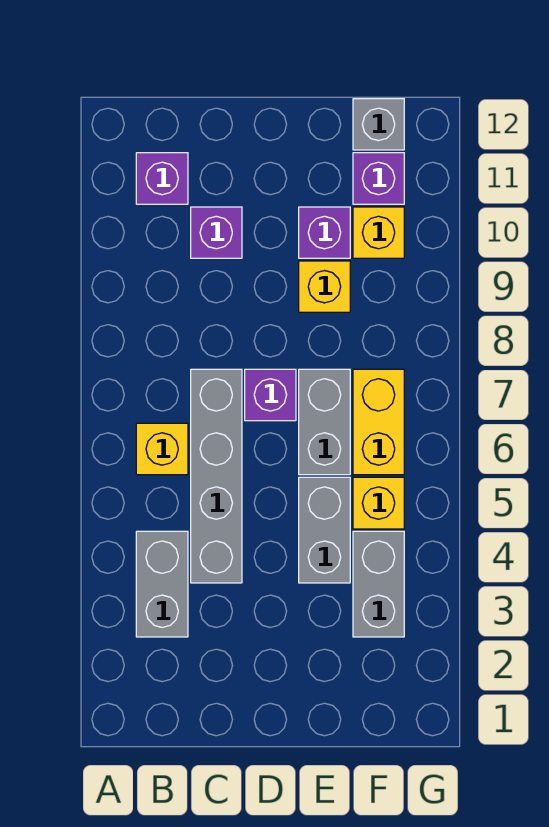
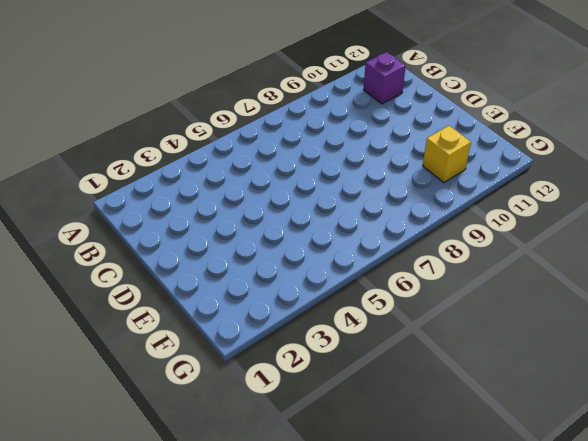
none -> grey brick B3:B4 level 1
none -> yellow brick B6 level 1
none -> grey brick C4:C7 level 1

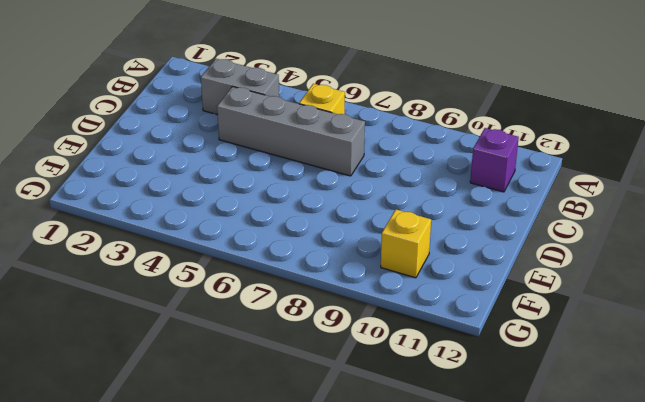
none -> purple brick C10 level 1
none -> purple brick D7 level 1
none -> grey brick E4:E5 level 1

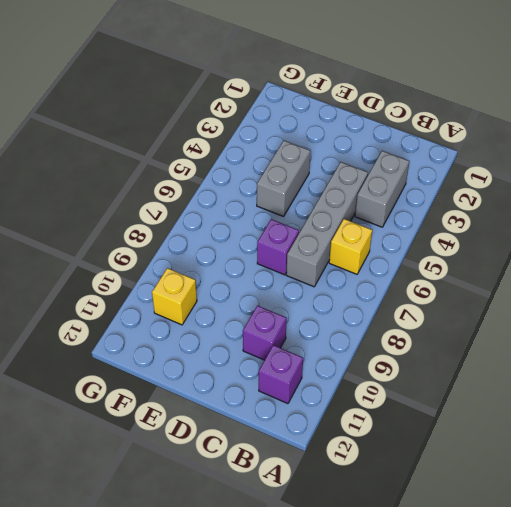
none -> grey brick E6:E7 level 1
none -> yellow brick E9 level 1
none -> purple brick E10 level 1

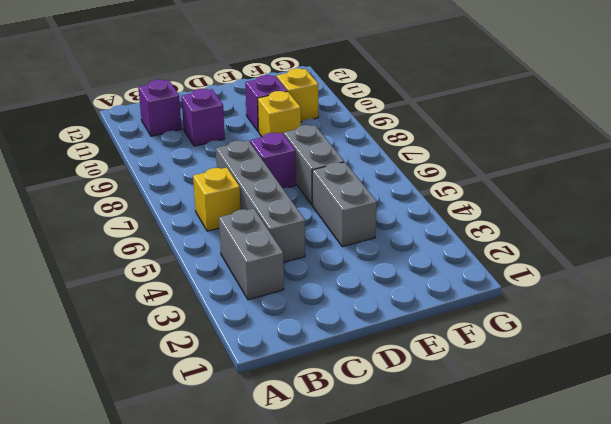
none -> grey brick F3:F4 level 1
none -> yellow brick F5 level 1
none -> yellow brick F6:F7 level 1

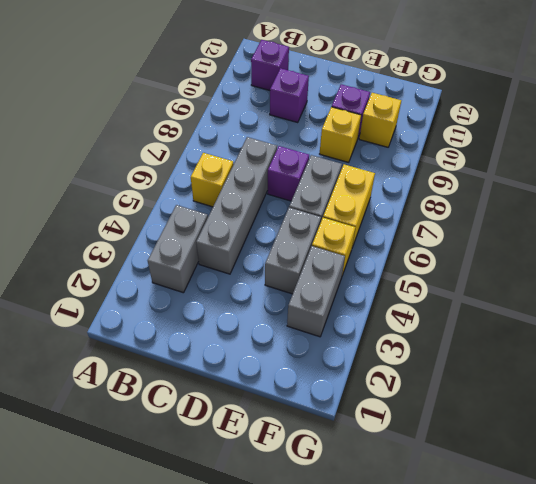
none -> purple brick F11 level 1
none -> grey brick F12 level 1

